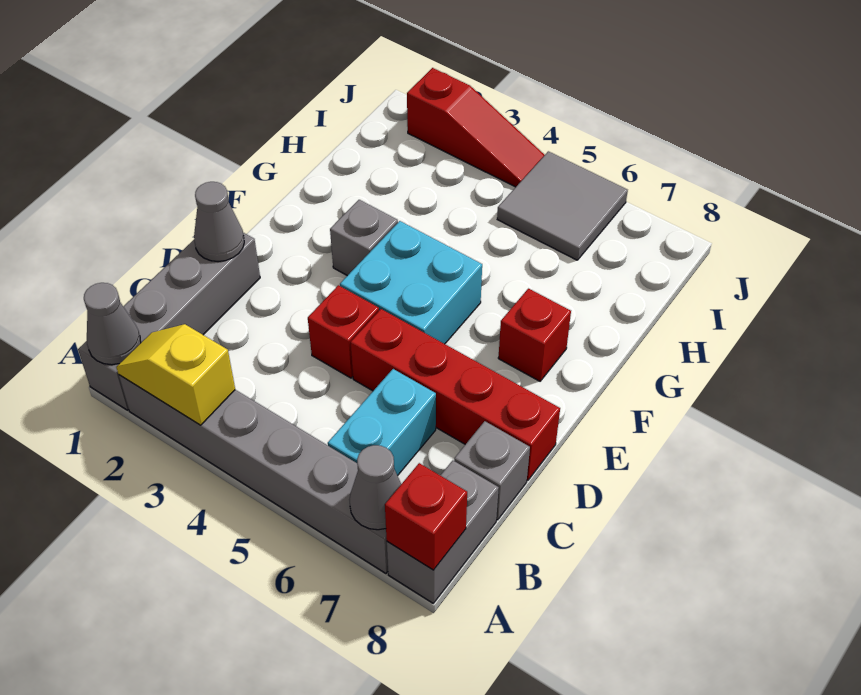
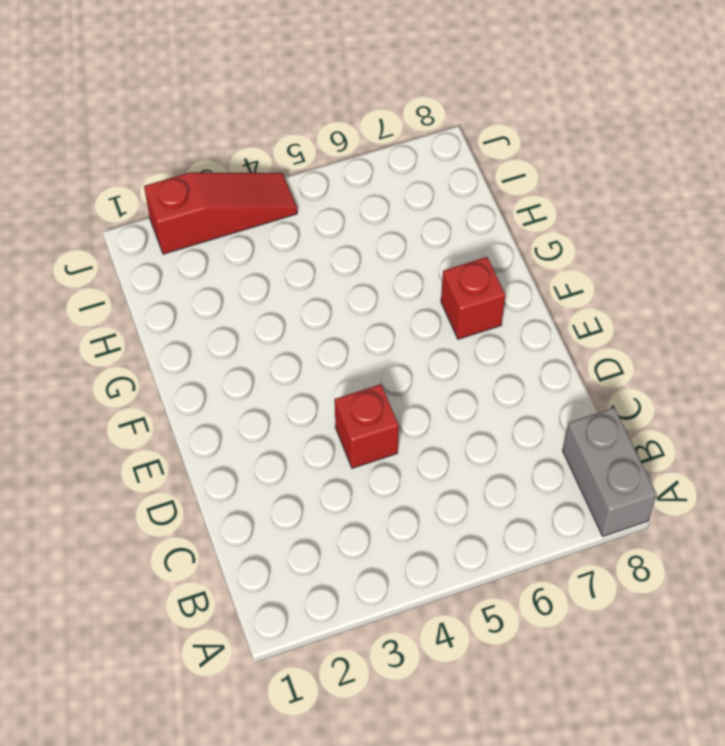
none -> grey brick A1:D1 level 1
none -> grey brick A2:A7 level 1
none -> cyan brick B6:C6 level 1

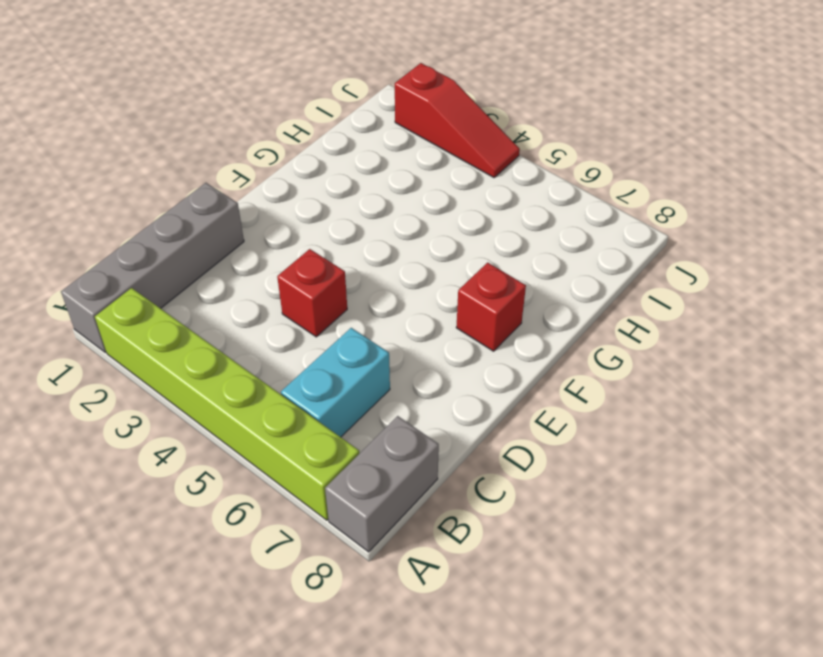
lime brick A2:A7 level 1 -> grey brick A2:A7 level 1
none -> grey brick C8 level 1
none -> red brick D5:D8 level 1
none -> cyan brick E4:F5 level 1

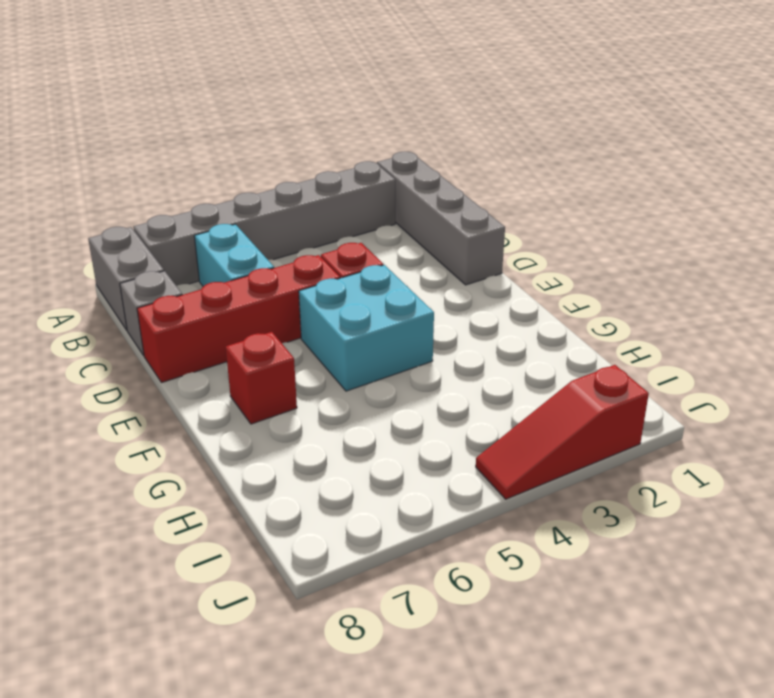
none -> grey brick F3 level 1
none -> grey tile I5:J6 level 1
none -> grey cone A1 level 2

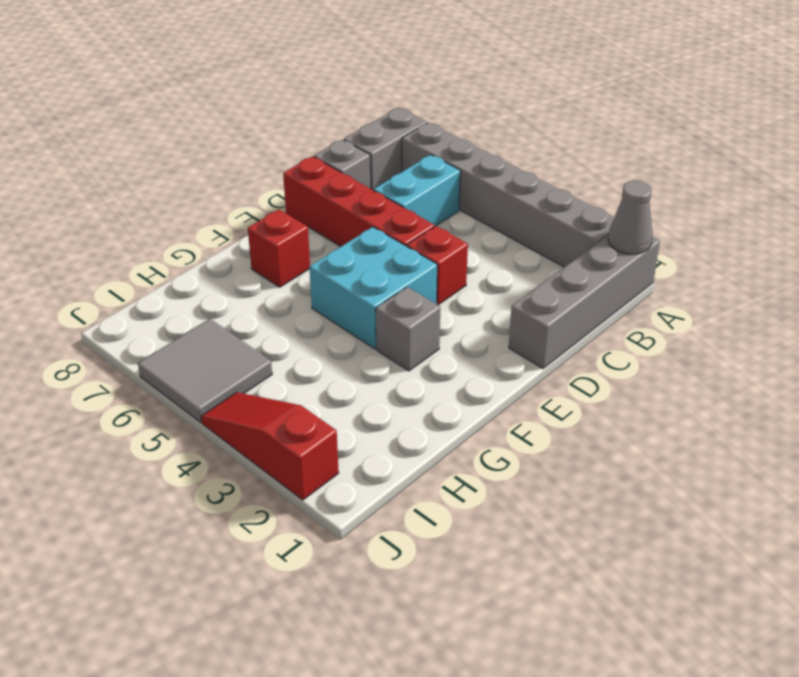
none -> yellow slope A2:A3 level 2 top 3
none -> grey cone A7 level 2
none -> red brick A8 level 2

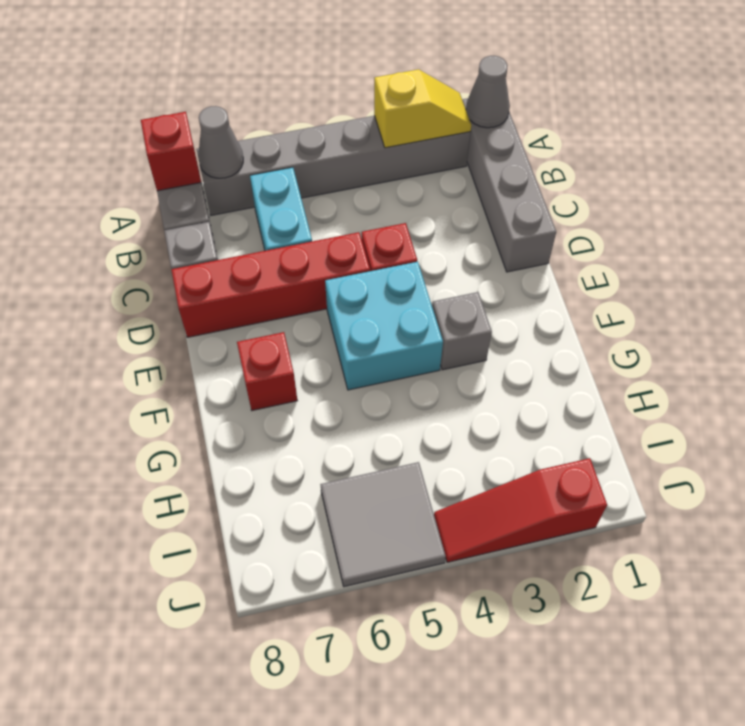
none -> grey cone D1 level 2

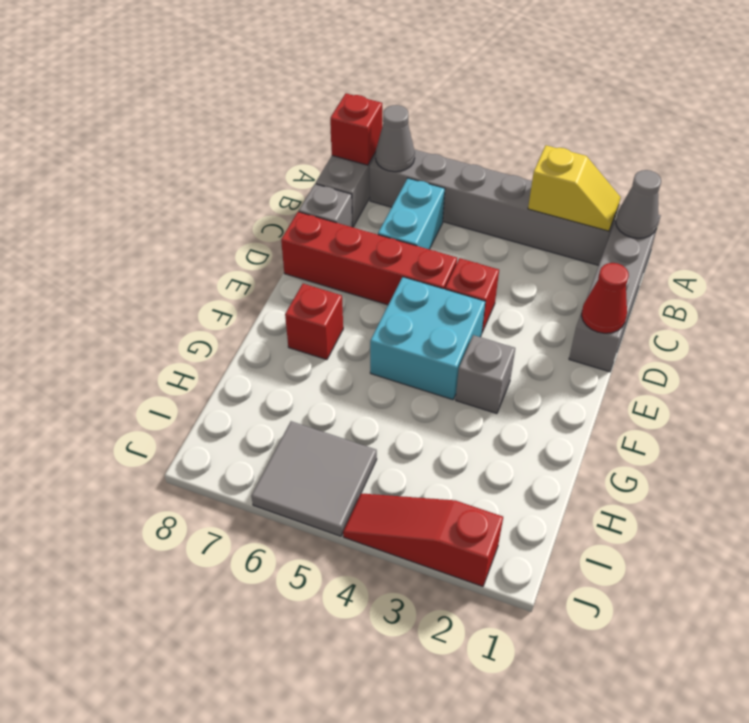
red cone D1 level 2 -> grey cone D1 level 2

